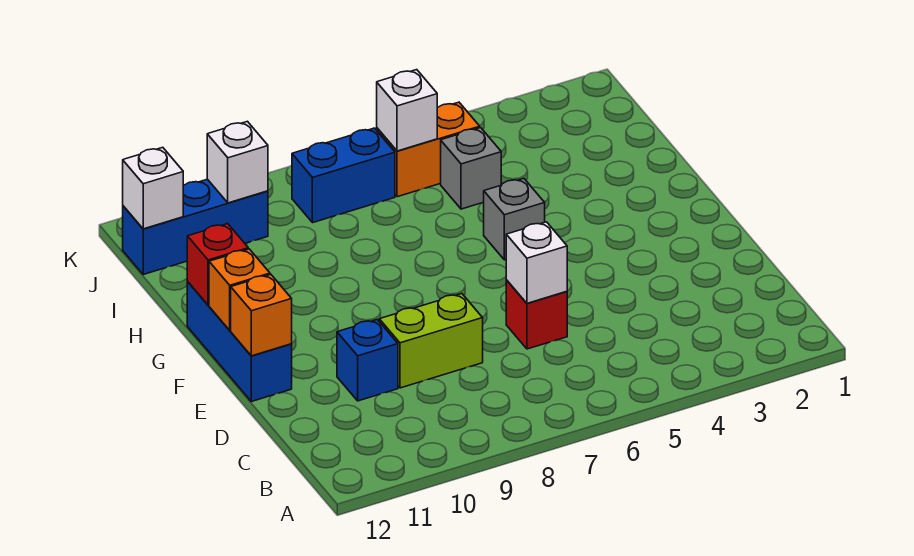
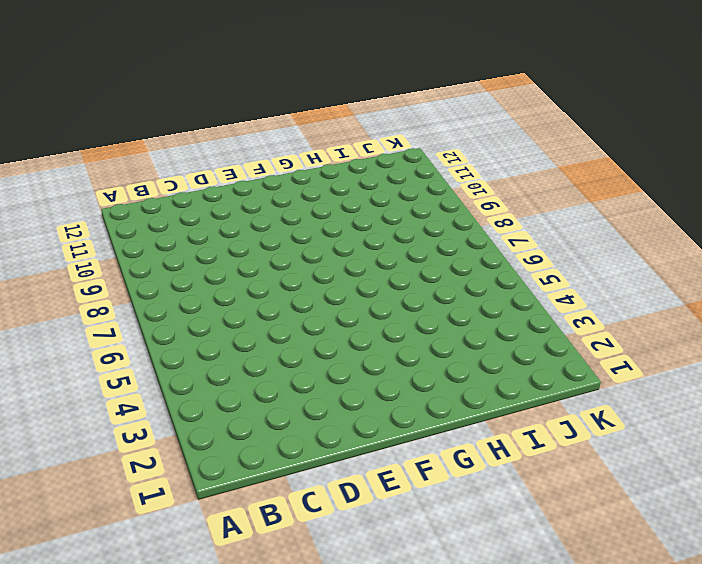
none -> red brick D6 level 1
none -> lime brick D8:D9 level 1
none -> blue brick D10 level 1

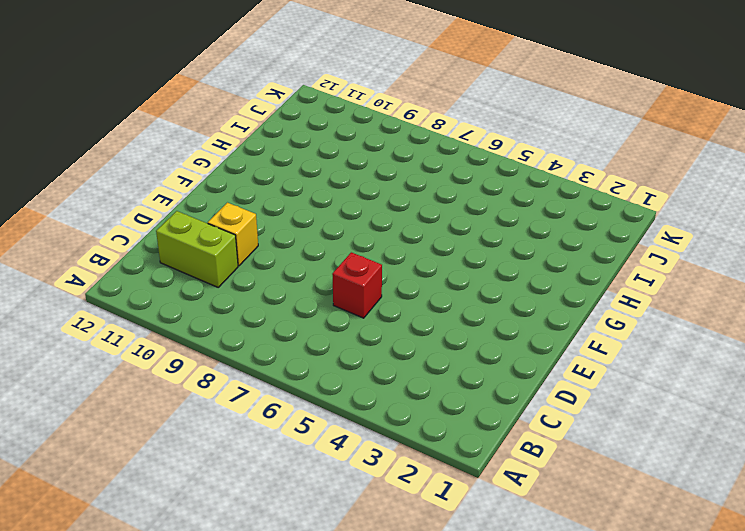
lime brick C10:C11 level 1 -> lime brick D8:D9 level 1
yellow brick D10 level 1 -> blue brick D10 level 1
none -> blue brick E12:G12 level 1
none -> grey brick G5 level 1
none -> grey brick I5 level 1

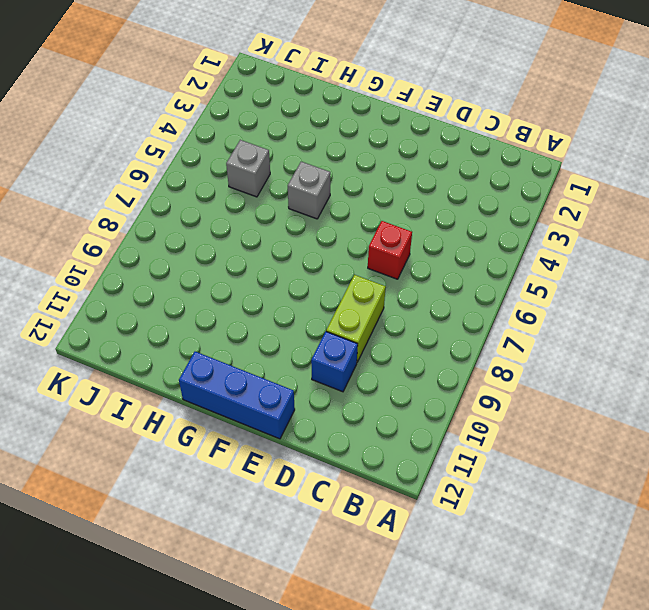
none -> orange brick J5:J6 level 1
none -> blue brick J7:J8 level 1
none -> blue brick J10:J12 level 1

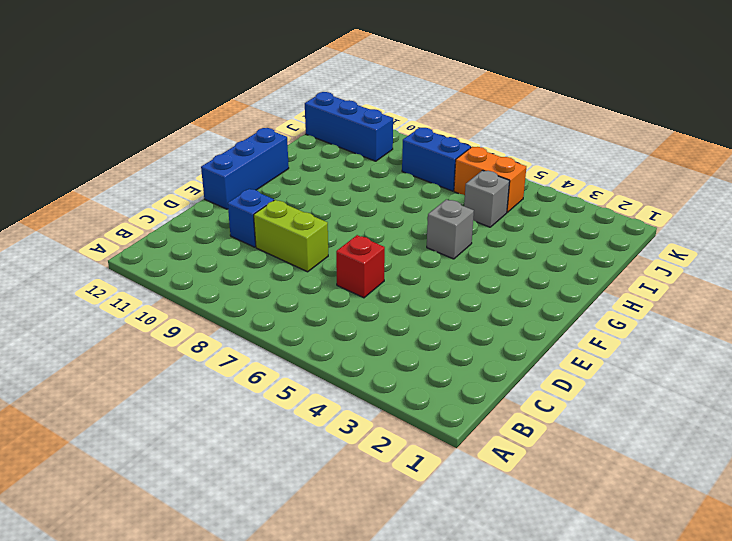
none -> white brick D6 level 2
none -> orange brick E12 level 2
none -> orange brick F12 level 2

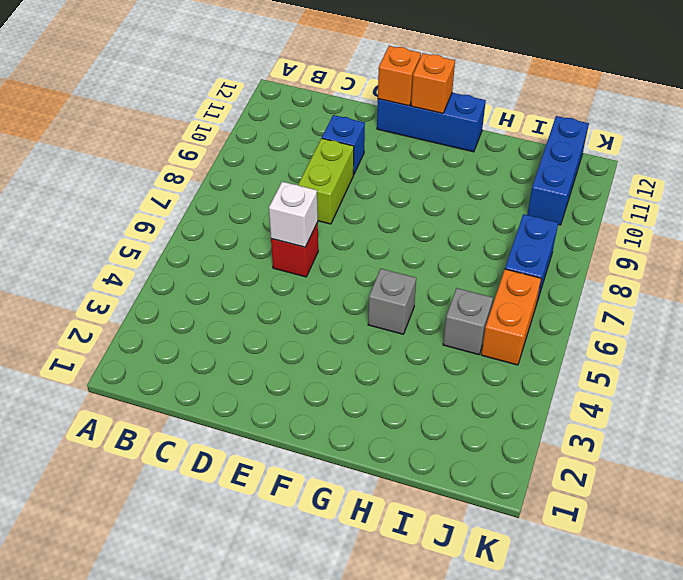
none -> red brick G12 level 2
none -> white brick J6 level 2
none -> white brick J10 level 2

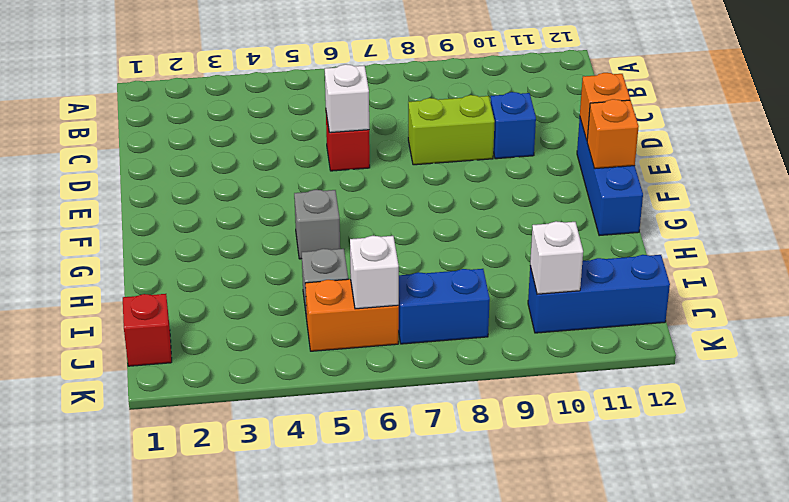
red brick J1 level 1 -> red brick G12 level 2
none -> white brick J12 level 2

